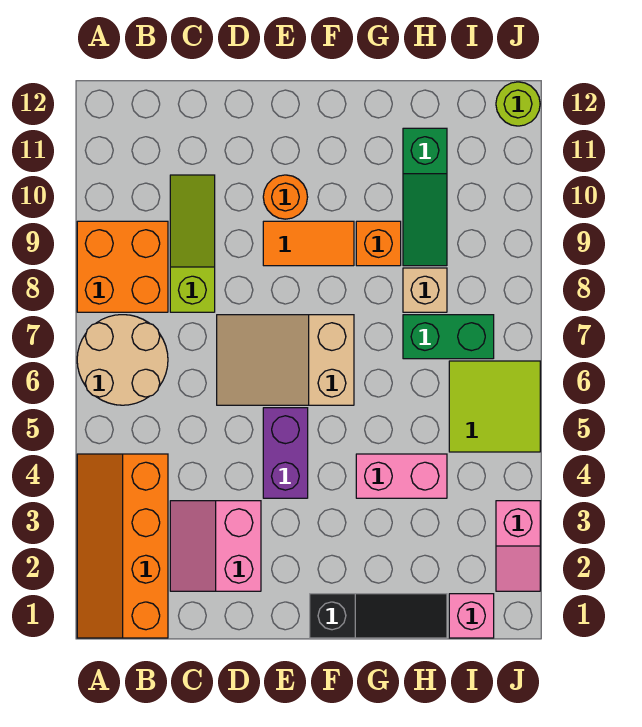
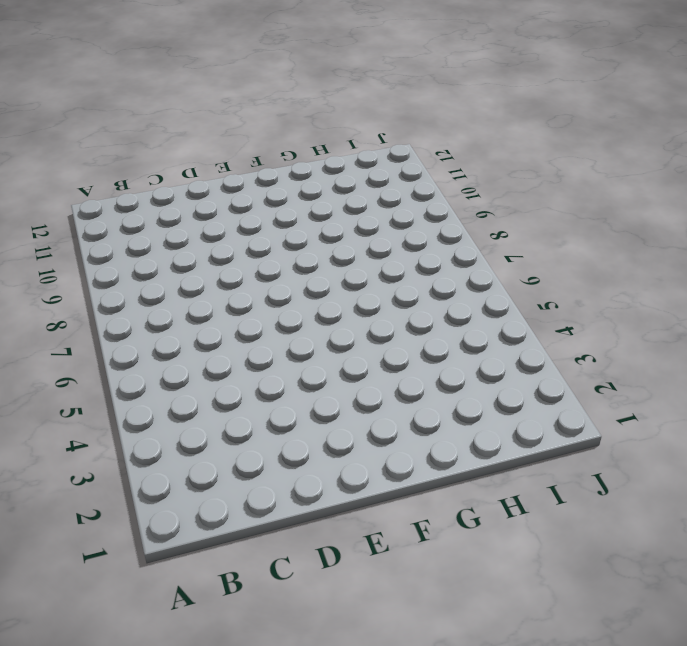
none -> orange slope A1:B4 level 1 top B
none -> tan round brick A6:B7 level 1
none -> orange brick A8:B9 level 1

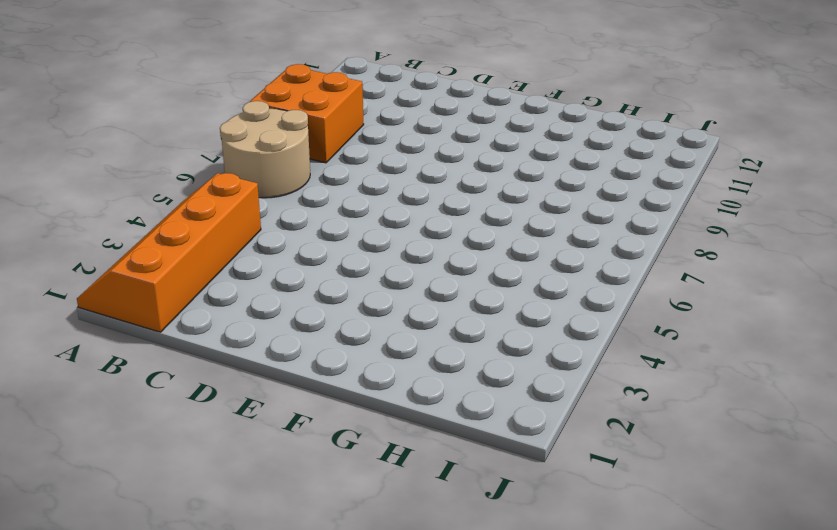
none -> pink slope C2:D3 level 1 top D
none -> lime slope C8:C10 level 1 top 8
none -> tan slope D6:F7 level 1 top F

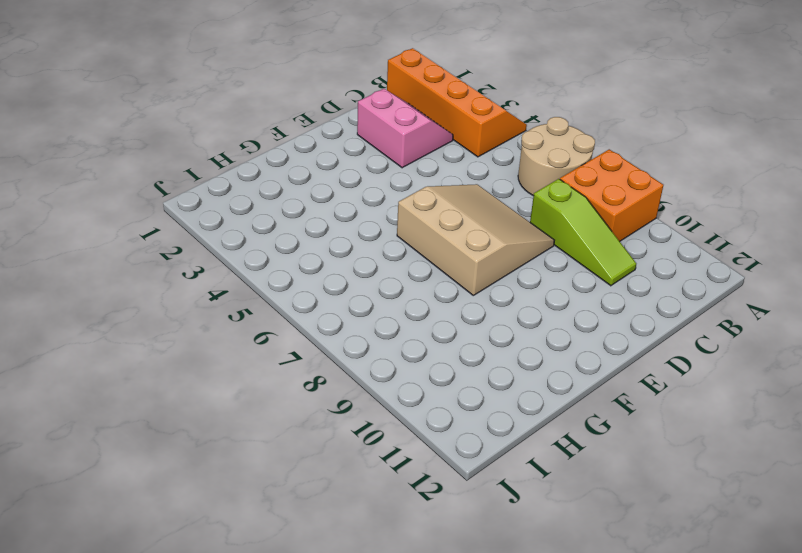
tan slope D6:F8 level 1 top F -> tan slope D6:F7 level 1 top F
none -> purple brick E4:E5 level 1
none -> orange tile E9:F9 level 1
none -> orange round brick E10 level 1

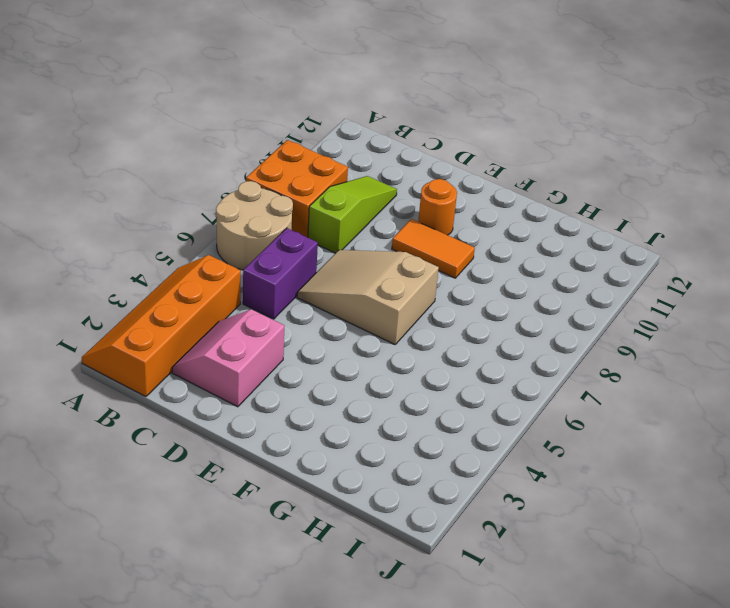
purple brick C5:C6 level 1 -> purple brick E4:E5 level 1
none -> black slope F1:H1 level 1 top F
none -> pink brick G4:H4 level 1
none -> orange brick G9 level 1

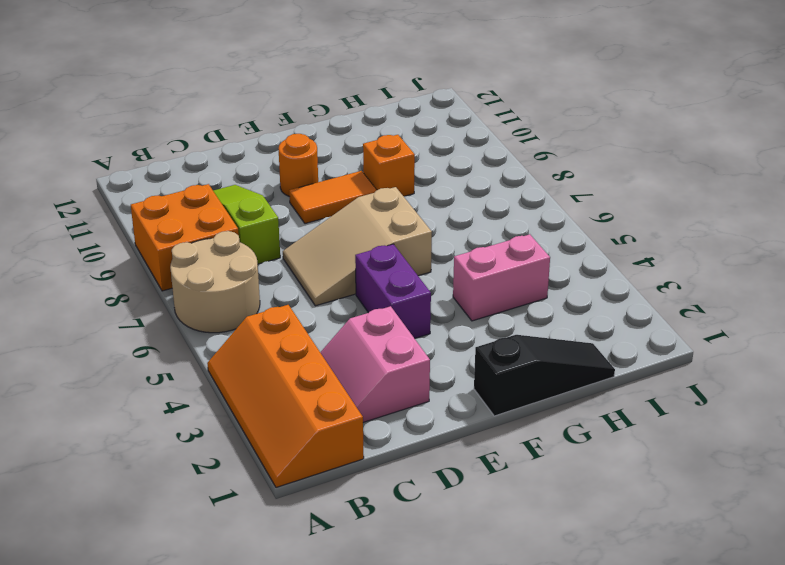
none -> green brick H7:I7 level 1
none -> tan brick H8 level 1
none -> green slope H9:H11 level 1 top 11

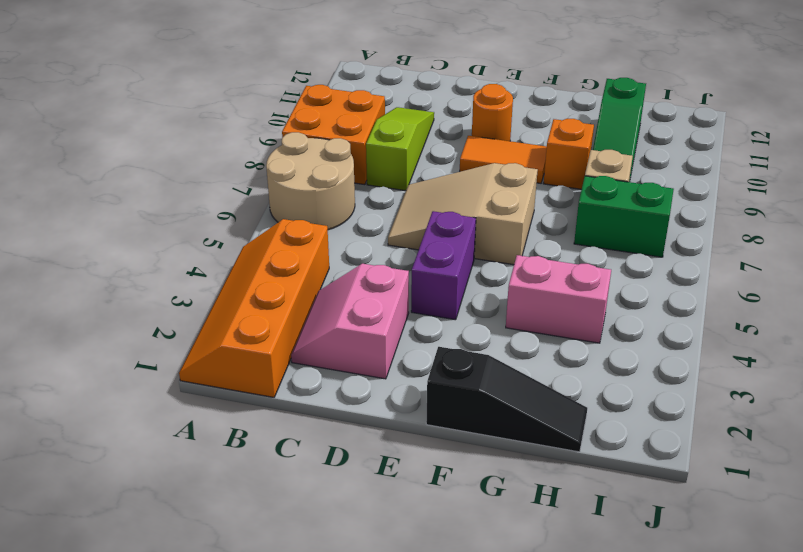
none -> pink brick I1 level 1
none -> lime tile I5:J6 level 1
none -> pink slope J2:J3 level 1 top 3

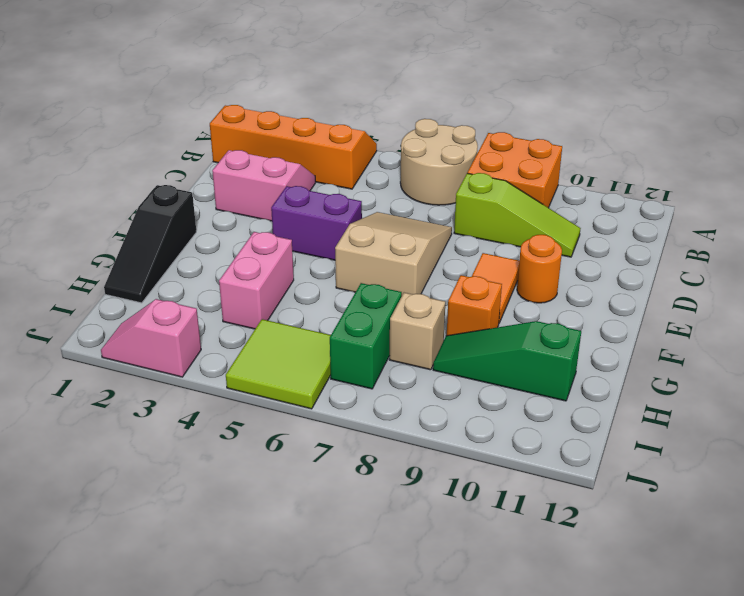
none -> pink brick I1 level 1
none -> lime round brick J12 level 1

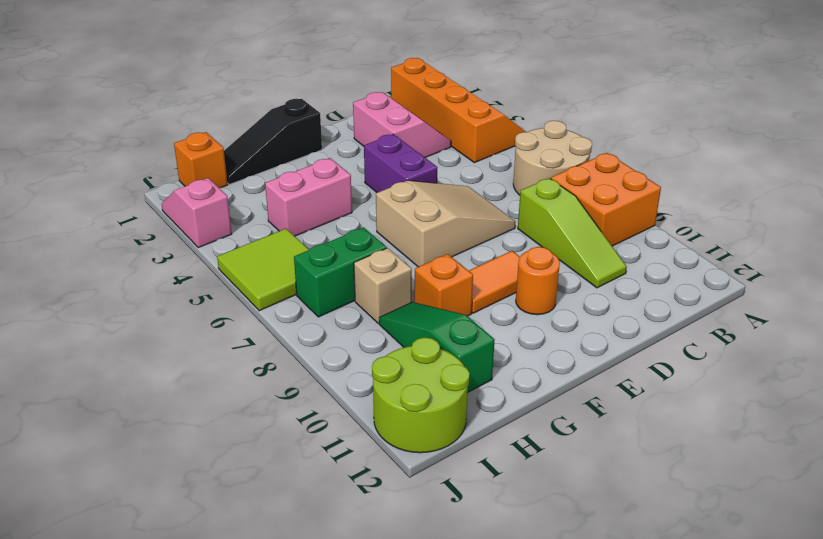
orange brick I1 level 1 -> pink brick I1 level 1
lime round brick I11:J12 level 1 -> lime round brick J12 level 1

